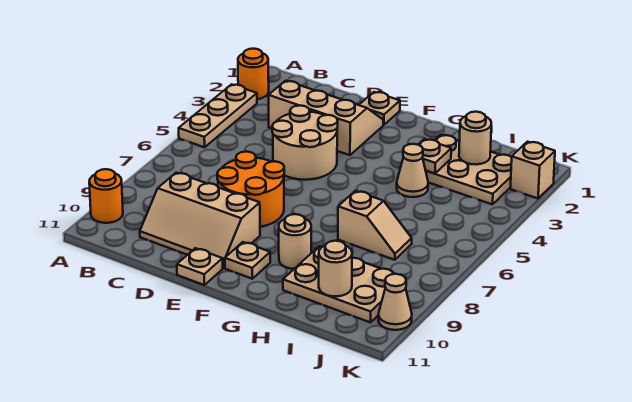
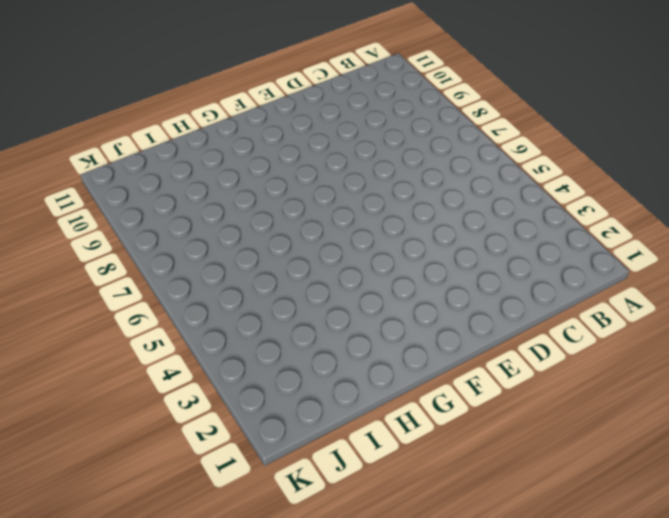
none -> orange round brick A2 level 1
none -> tan plate A3:A5 level 1
none -> orange round brick A10 level 1

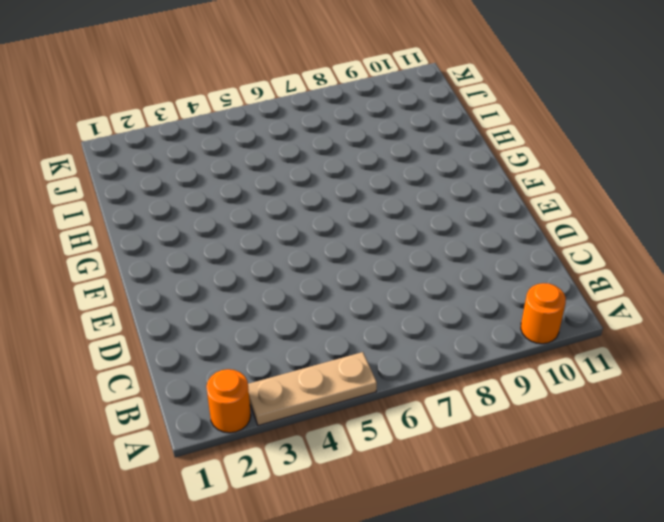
none -> tan slope C2:E3 level 1 top 3
none -> tan slope C9:E10 level 1 top 9
none -> tan round brick D4:E5 level 1

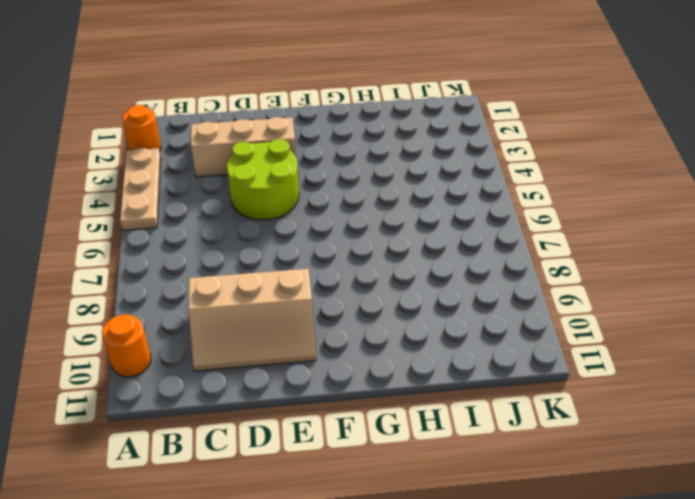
lime round brick D4:E5 level 1 -> tan round brick D4:E5 level 1
none -> orange round brick D7:E8 level 1
none -> tan plate E1 level 1
none -> tan plate E11 level 1

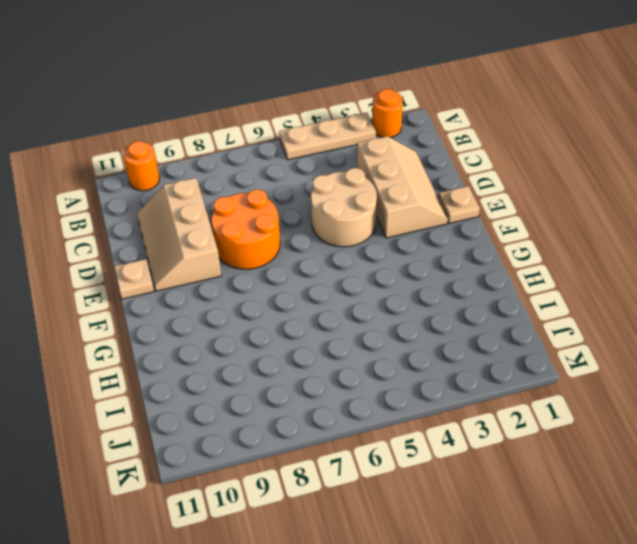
none -> tan plate F10 level 1
none -> tan round brick G9 level 1
none -> tan plate H2:J3 level 1

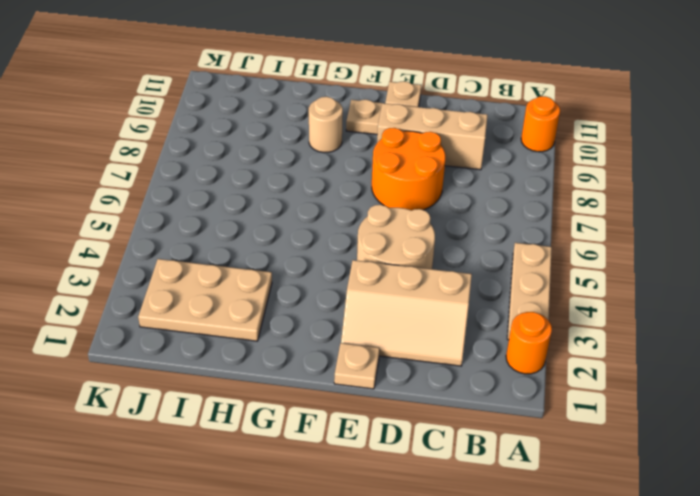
none -> tan cone H4 level 1
none -> tan slope H7:I7 level 1 top H
none -> tan plate H9:J10 level 1

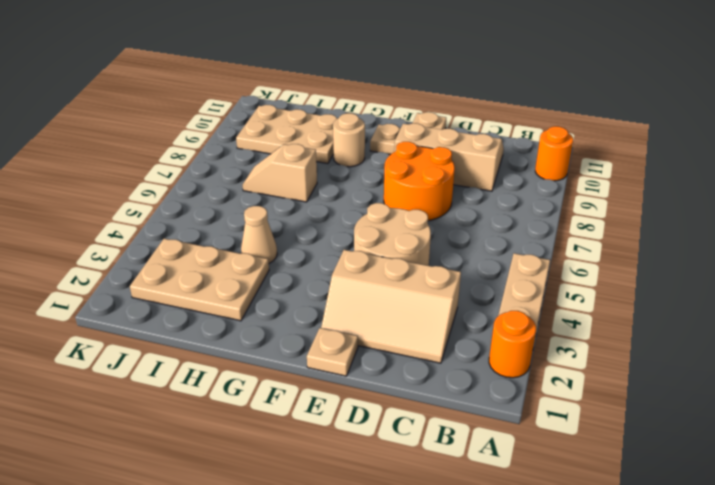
none -> tan brick K2 level 1
none -> tan cone K10 level 1
none -> tan plate H3 level 2

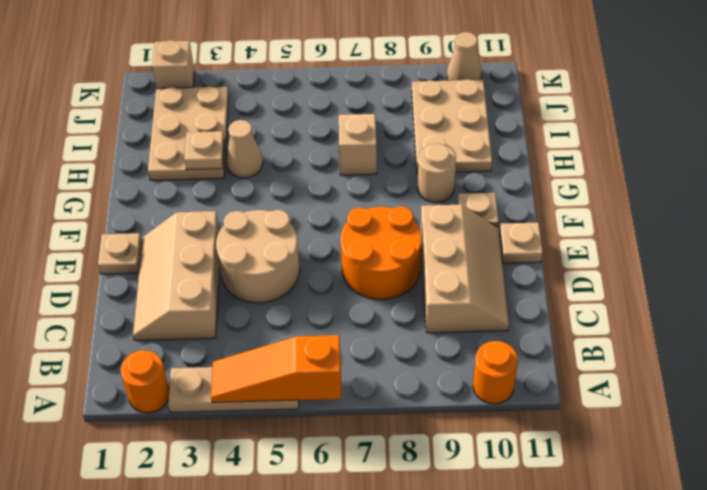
orange slope A4:A6 level 2 top 6 -> none
none -> tan round brick I2 level 2
none -> tan round brick I10 level 2

